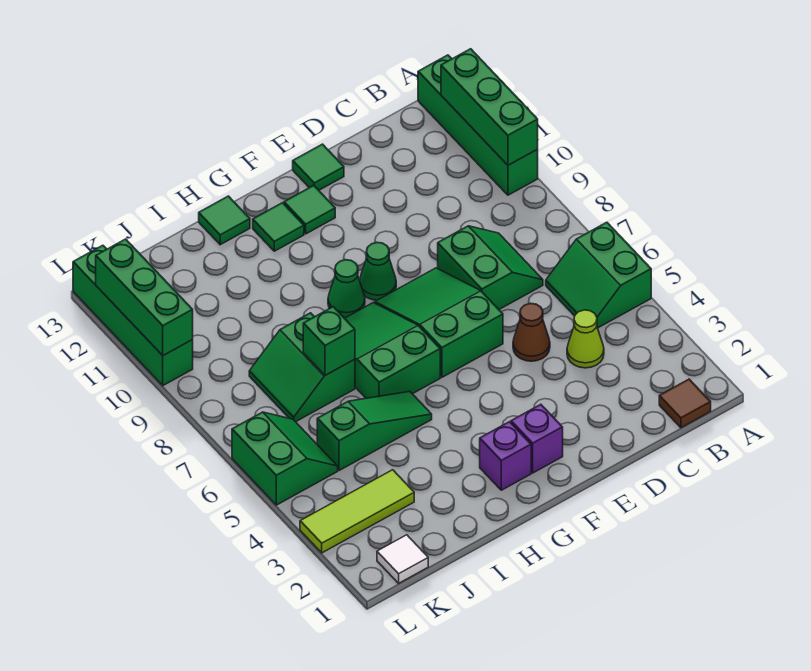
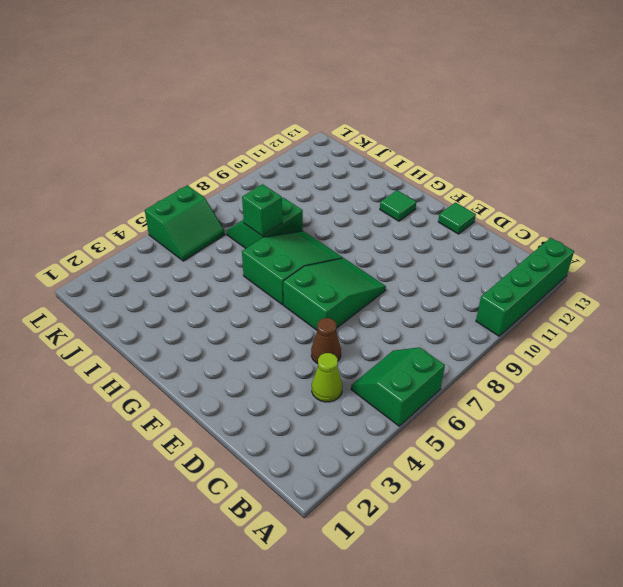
none -> brown tile B1 level 1
none -> green slope C7:D8 level 1 top D
none -> purple brick F2 level 1

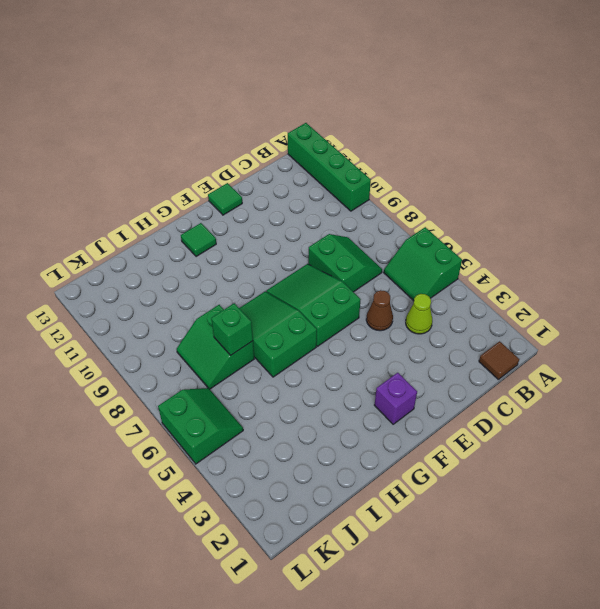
none -> green cone F9 level 1
none -> green tile F12 level 1
none -> purple brick G2 level 1

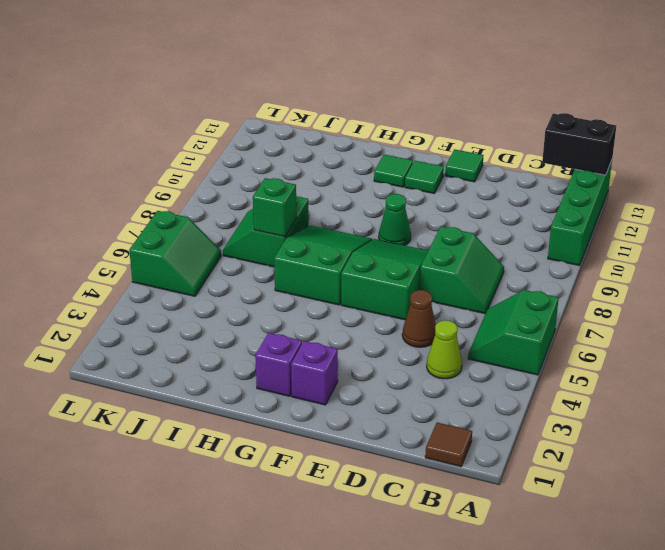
black brick A13:B13 level 2 -> none
none -> green cone G9 level 1
none -> green slope H5:J5 level 1 top J
none -> green tile H13 level 1

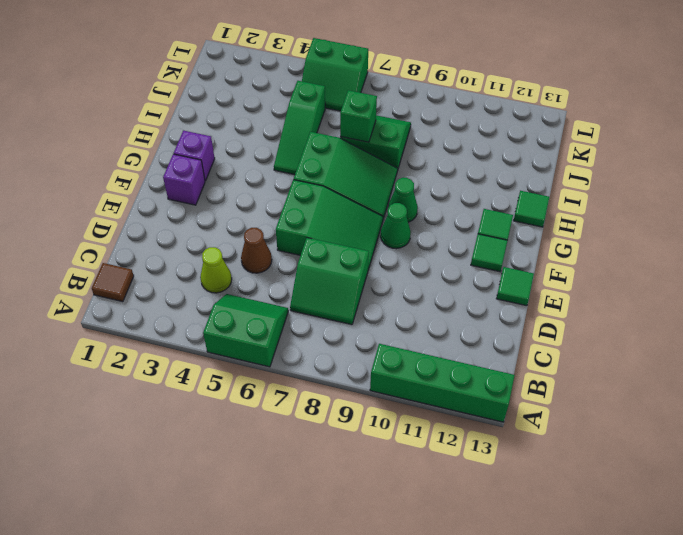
none -> lime tile J3:L3 level 1
none -> white tile K1 level 1
none -> green brick L10:L13 level 1

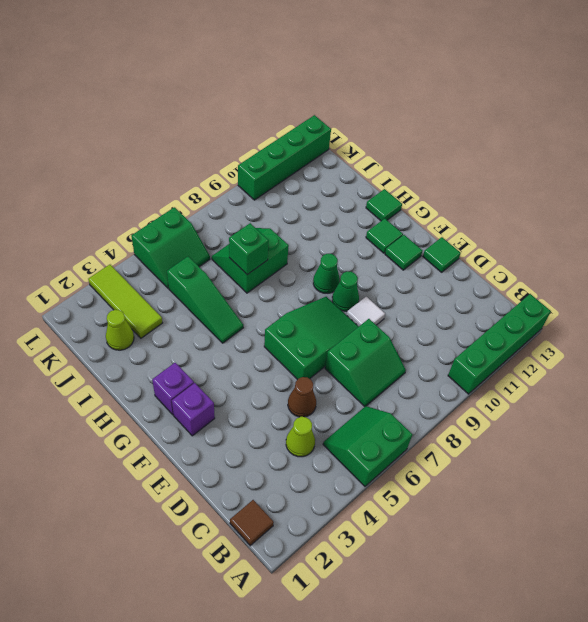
white tile E9 level 1 -> white tile K1 level 1
lime cone J2 level 1 -> none
none -> green slope G6:H8 level 1 top 6
none -> green brick A10:A12 level 2
none -> green brick L10:L12 level 2

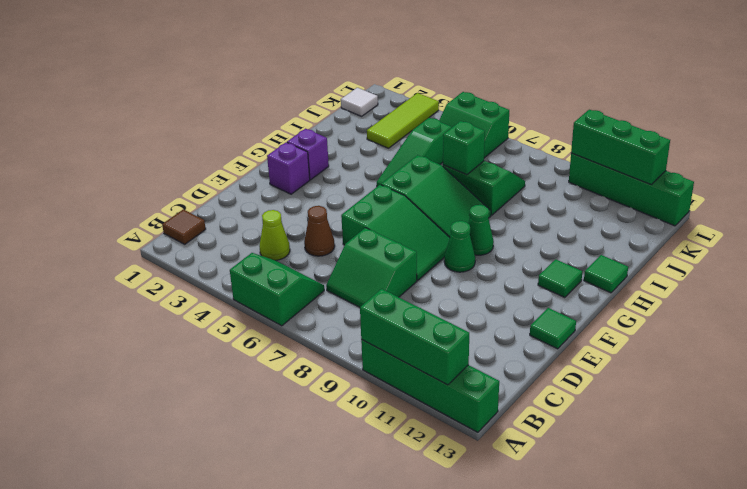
none -> green tile F12 level 1

